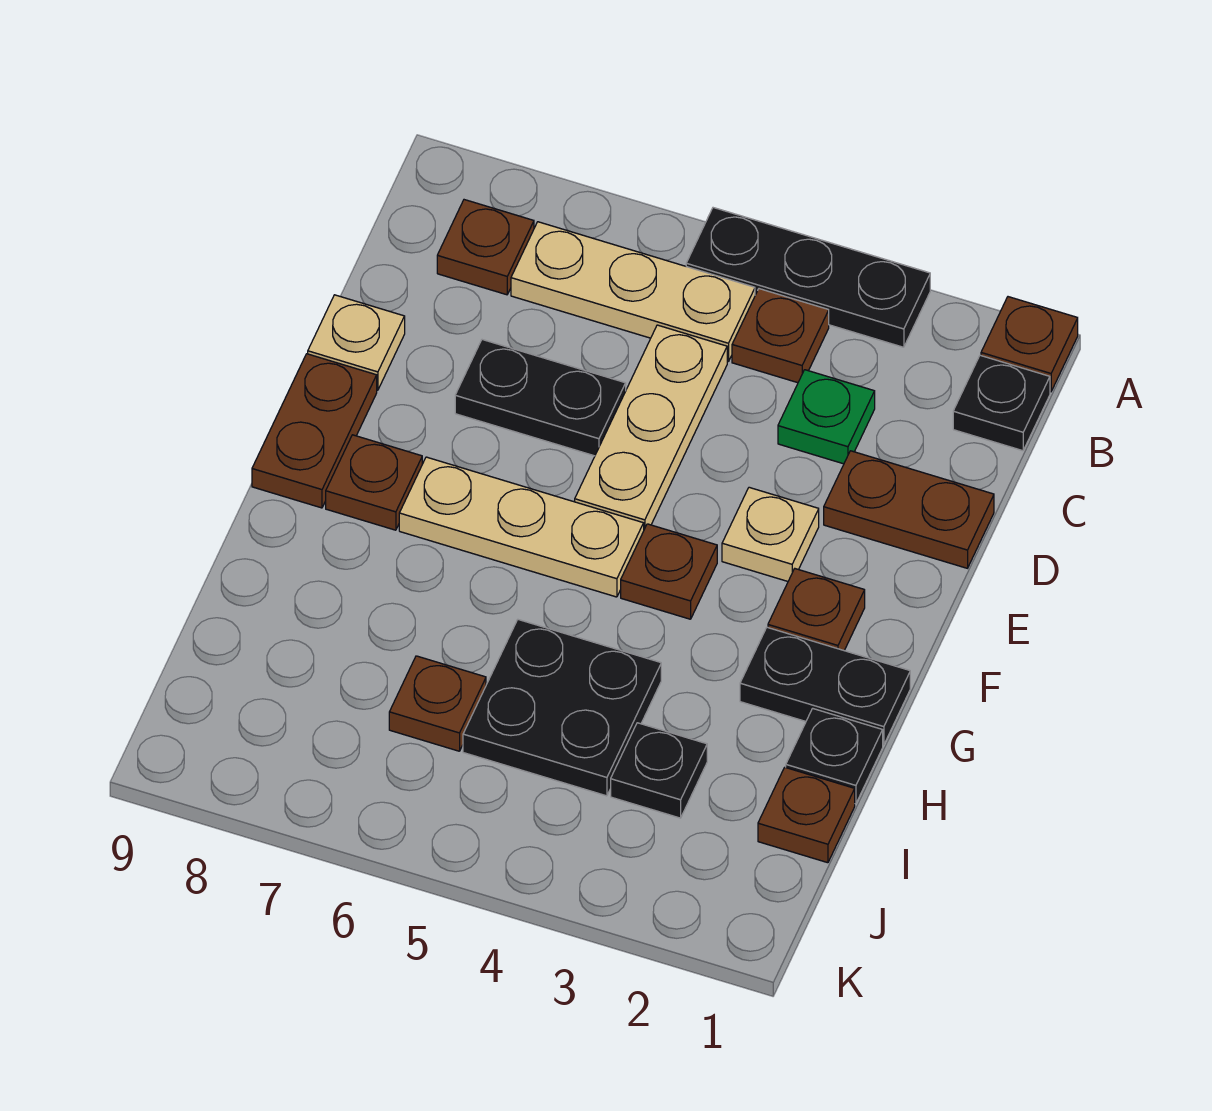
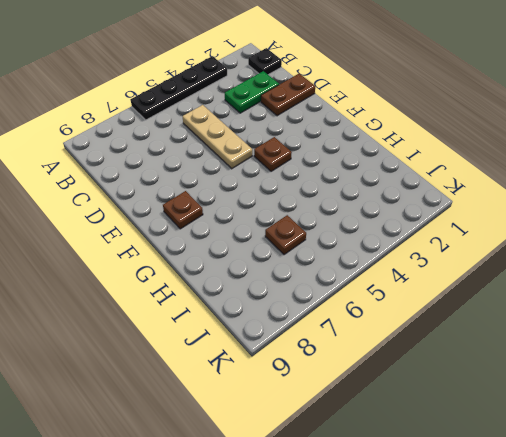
black plate A3:A6 level 1 -> black plate A3:A5 level 1
green plate C2:C3 level 1 -> green plate C3 level 1
none -> brown plate A1 level 1
none -> brown plate B4 level 1
none -> tan plate B5:B7 level 1

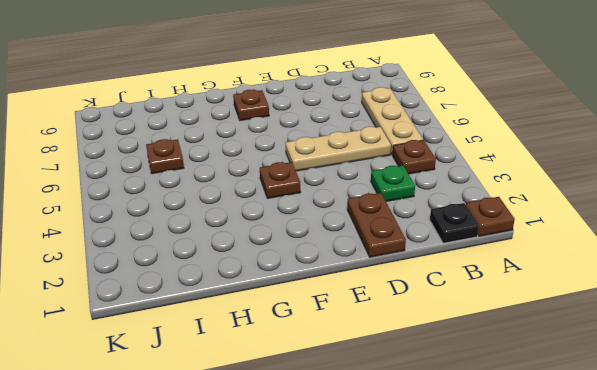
none -> black plate A3:A5 level 1
none -> brown plate B8 level 1
none -> black plate D6:D7 level 1

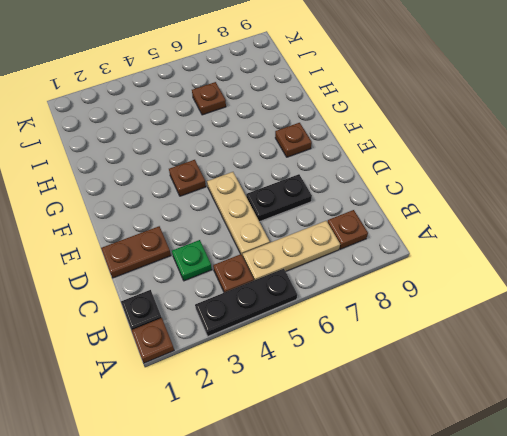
none -> tan plate D9 level 1
none -> tan plate E3 level 1
none -> brown plate E9:F9 level 1

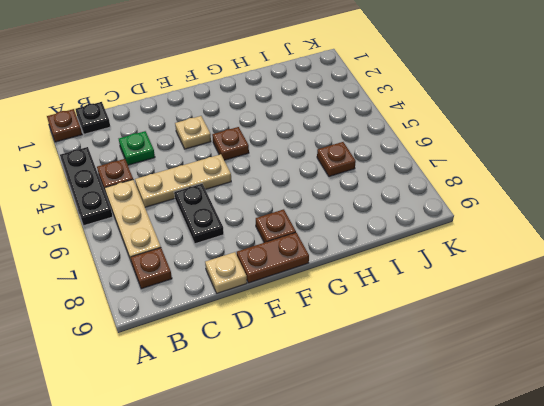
none -> brown plate D1:D2 level 1
none -> brown plate F2 level 1
none -> tan plate F5:F7 level 1

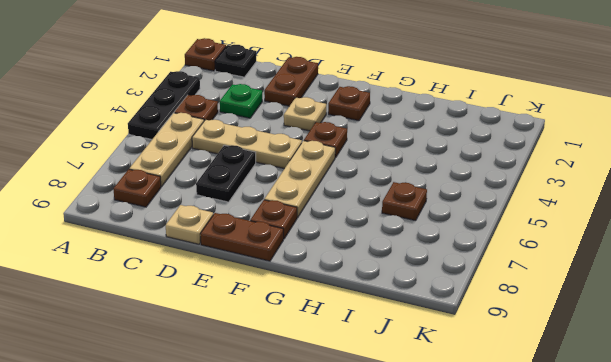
none -> black plate G1:G2 level 1
none -> black plate H1 level 1
none -> black plate H4:I5 level 1

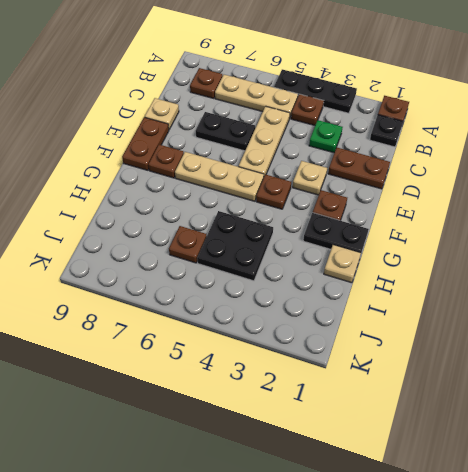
tan plate H1 level 1 -> black plate H1 level 1
none -> brown plate I1 level 1
none -> black plate I3 level 1

